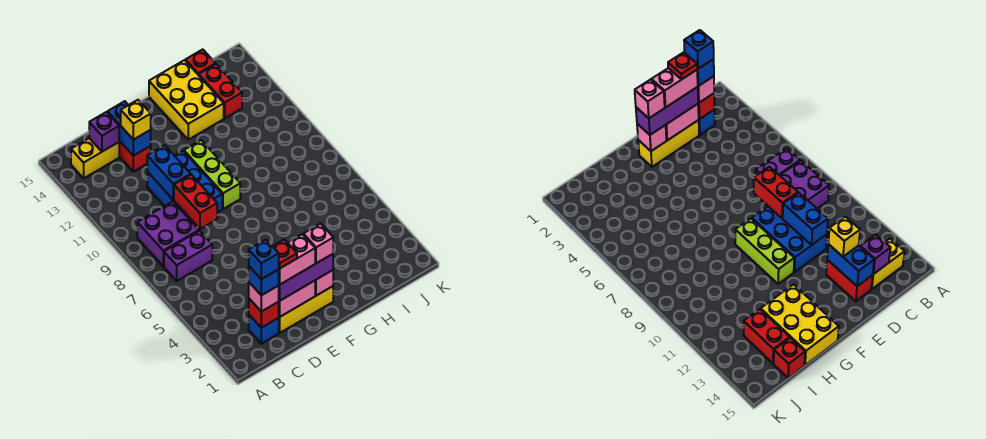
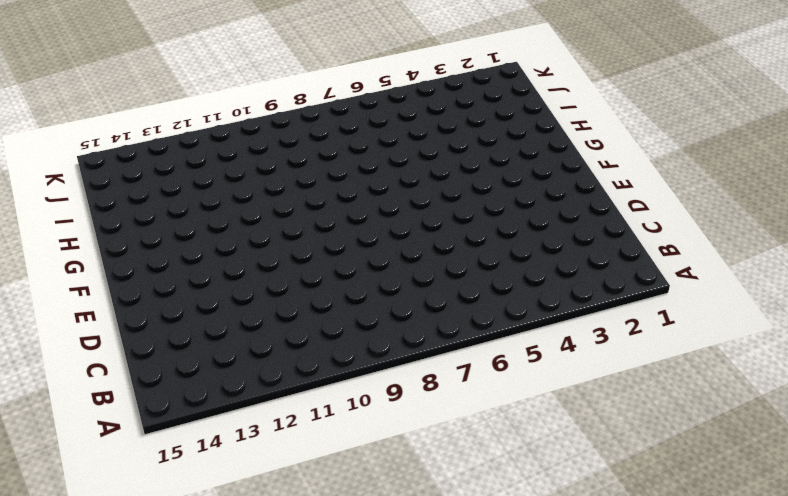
none -> purple brick B7:C7 level 1
none -> purple brick B8:C9 level 1
none -> yellow brick B14:C14 level 1

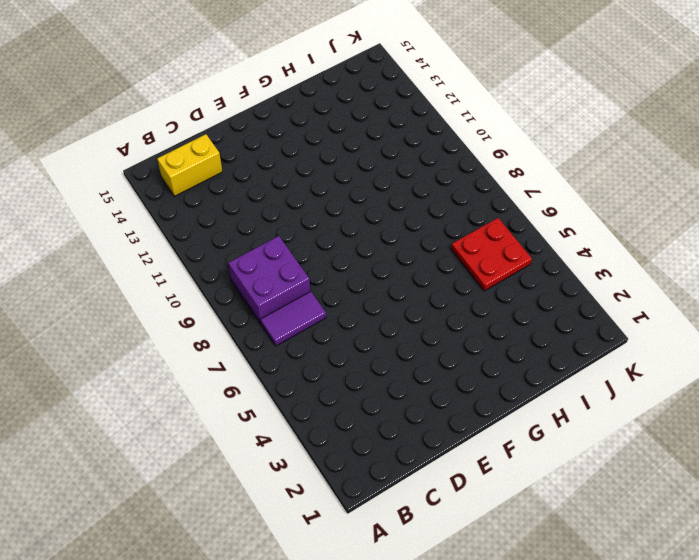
purple tile B7:C7 level 1 -> purple brick B7:C7 level 1
red plate I5:J6 level 1 -> none
none -> blue brick C2 level 1
none -> yellow brick D2:F2 level 1
none -> blue brick D9:E11 level 1

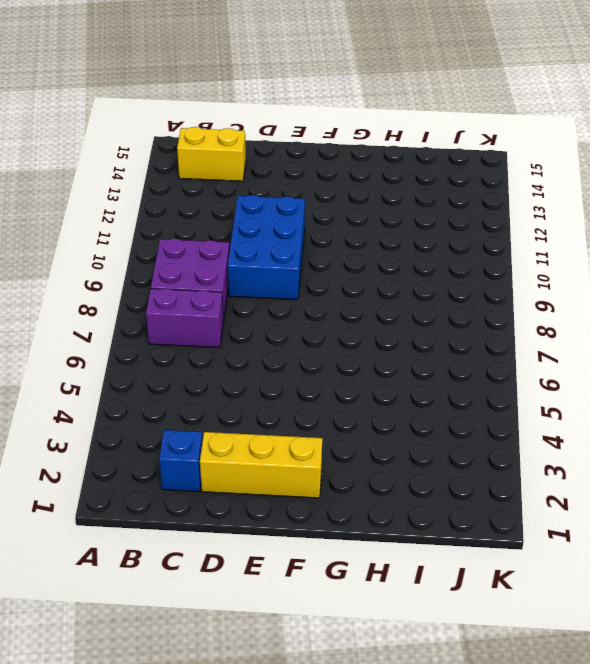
none -> red brick D13:D14 level 1
none -> lime brick F9:F11 level 1
none -> yellow brick G13:H15 level 1

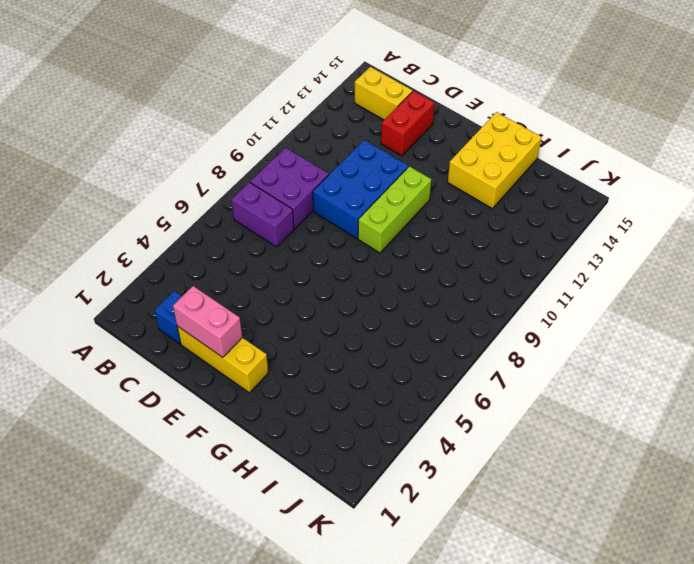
none -> red brick I13:I14 level 1
none -> red brick I15 level 1
none -> red brick C2 level 2

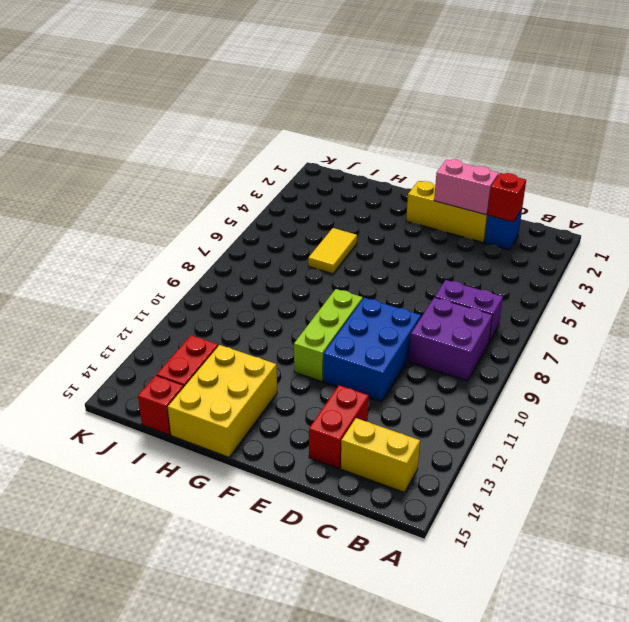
yellow tile H5:H6 level 1 -> none
none -> purple brick C14 level 2
none -> red brick D8:D9 level 2
none -> blue brick D10:D11 level 2

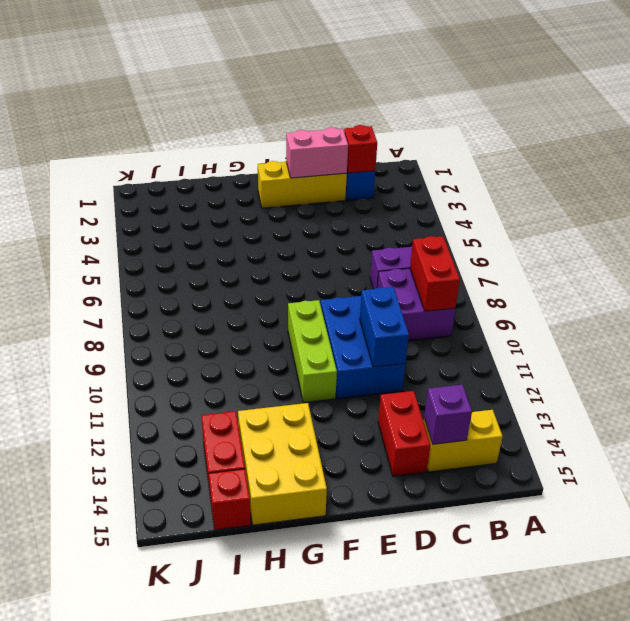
red brick B8:B9 level 2 -> red brick D8:D9 level 2
none -> blue brick D13:D14 level 2
none -> pink brick F2 level 2
none -> pink brick C2 level 3

